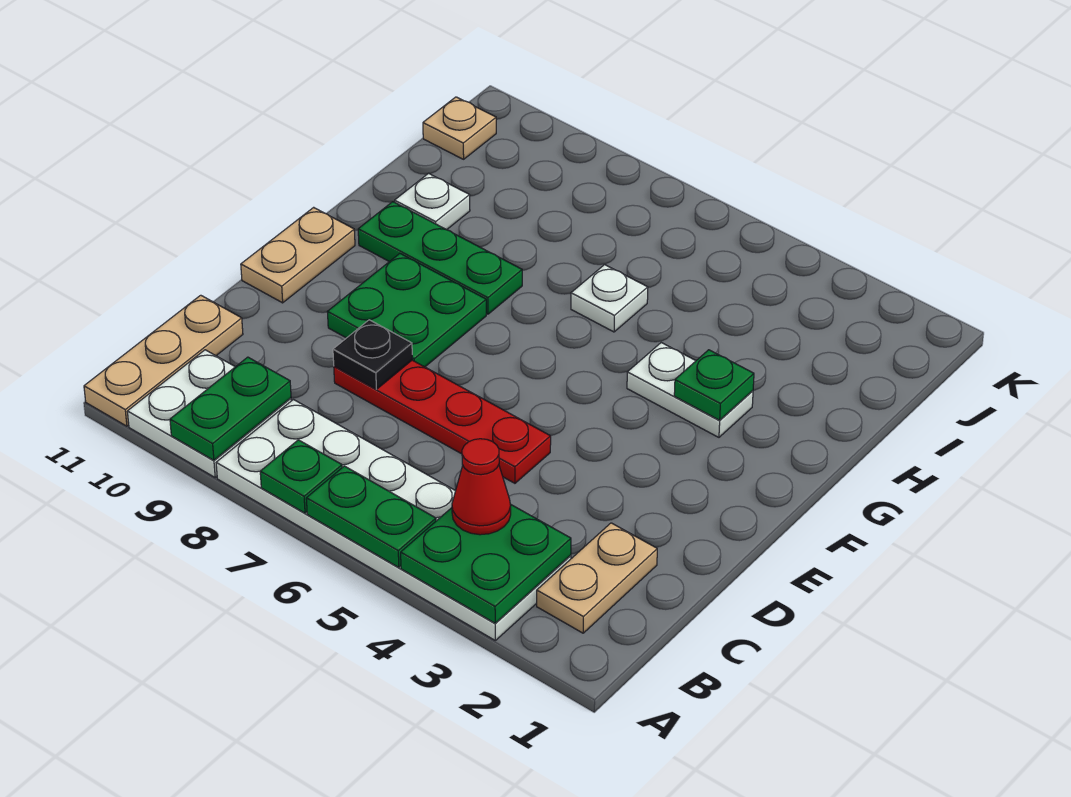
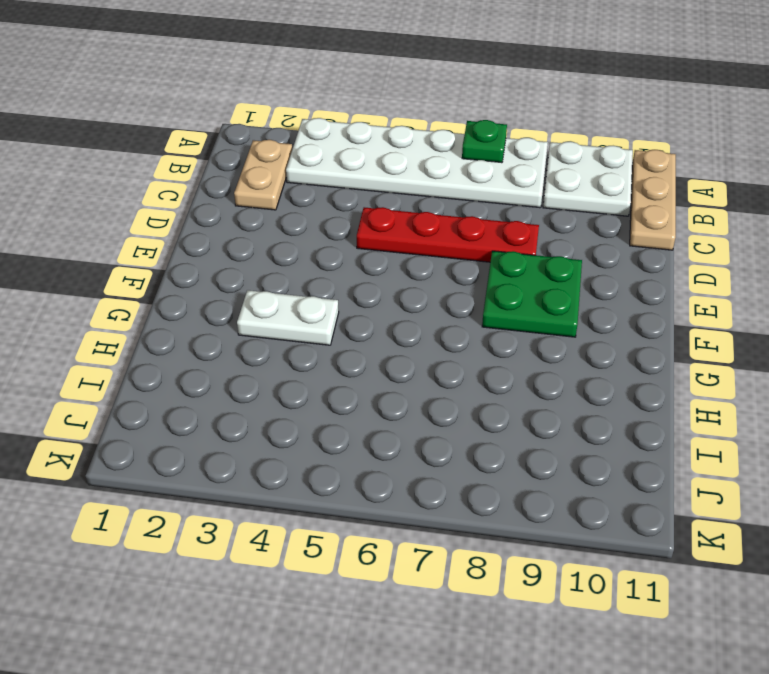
none -> tan plate E11:F11 level 1
none -> green plate G8:G10 level 1
none -> white plate H6 level 1

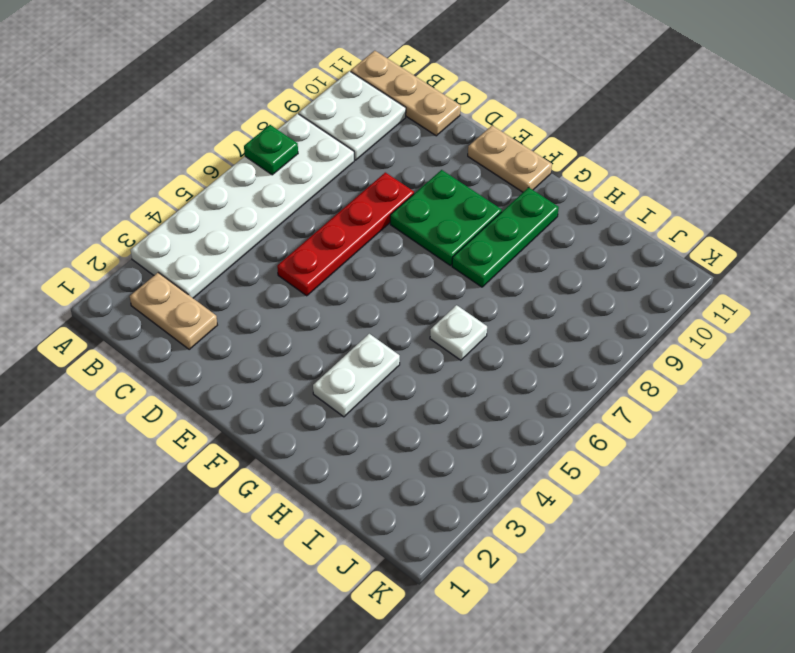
none -> white plate H10 level 1
none -> tan plate J11 level 1
none -> green plate A3:B4 level 2

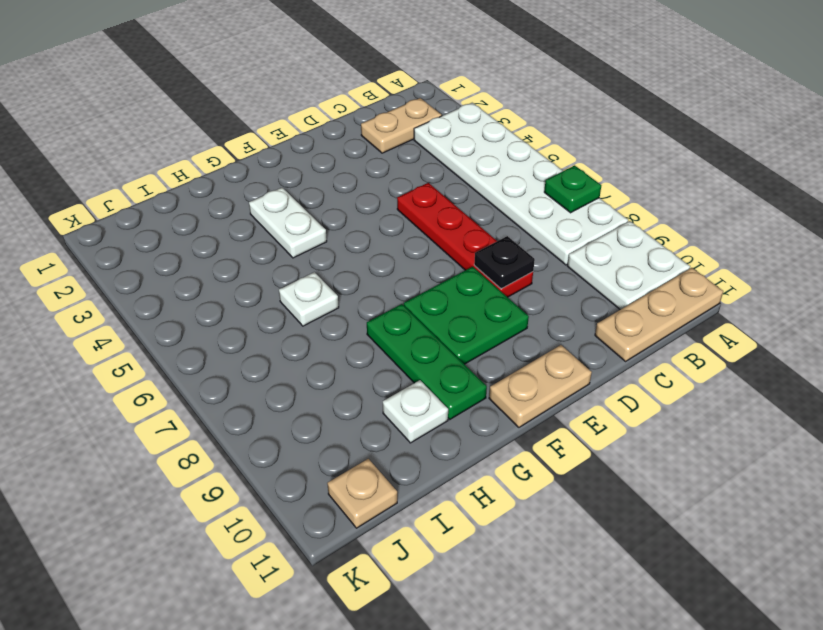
none -> green plate A3:B4 level 2
none -> green plate A5:A6 level 2
none -> green plate A9:B9 level 2

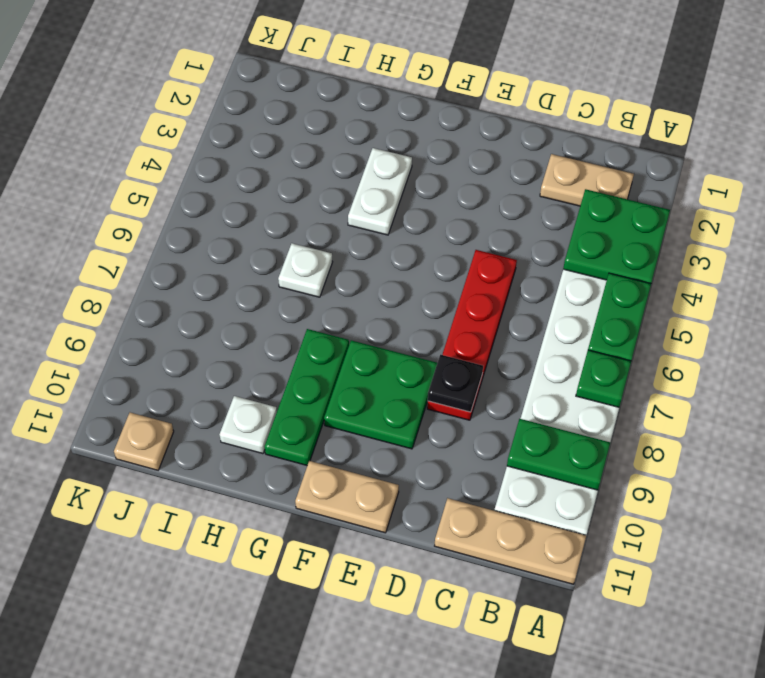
none -> green plate G3 level 2
none -> red cone B4 level 3

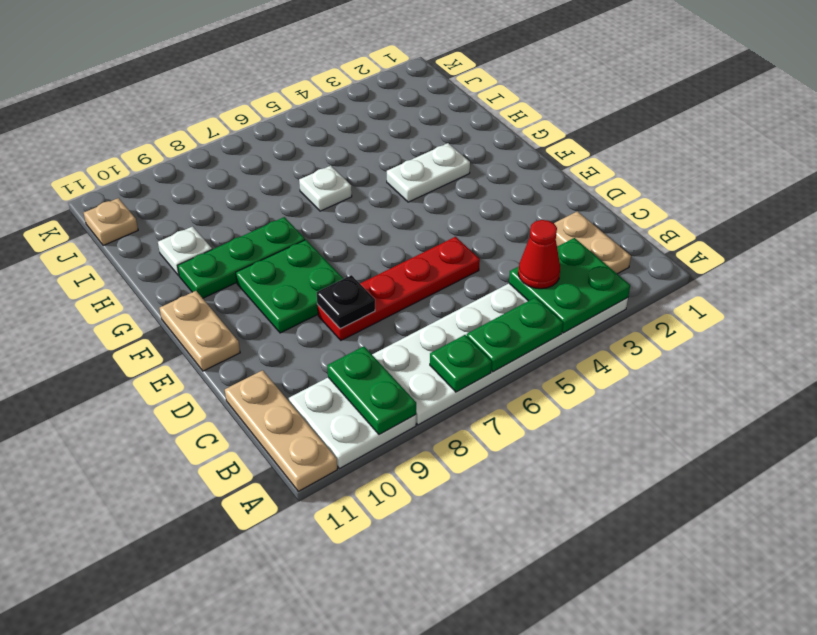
none -> green plate G3 level 2

